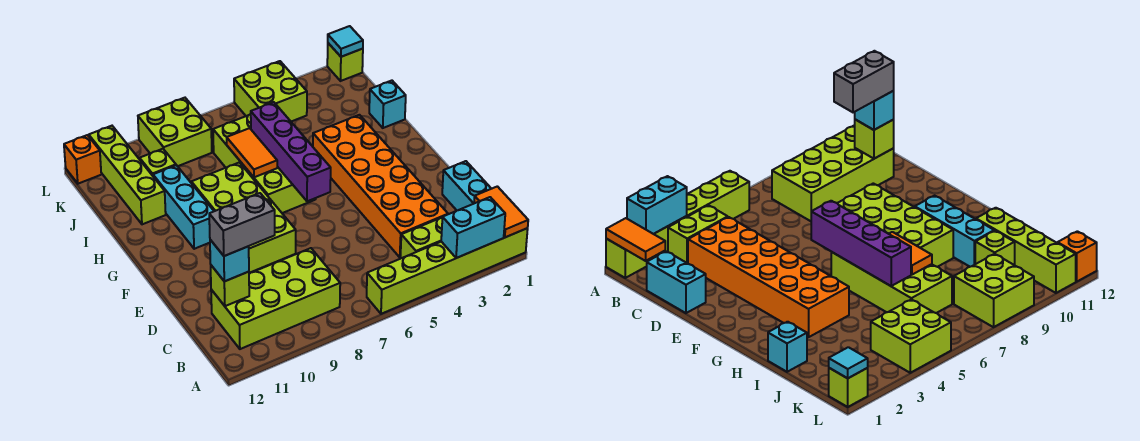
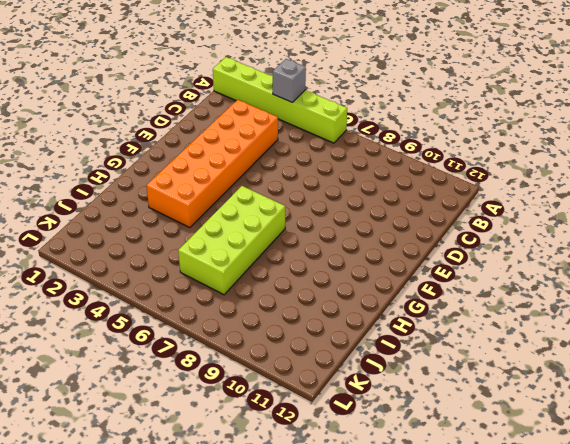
grey brick A4 level 2 -> none
none -> lime brick B3:B4 level 1
none -> lime brick B8:C11 level 1
none -> cyan brick C1:D1 level 1

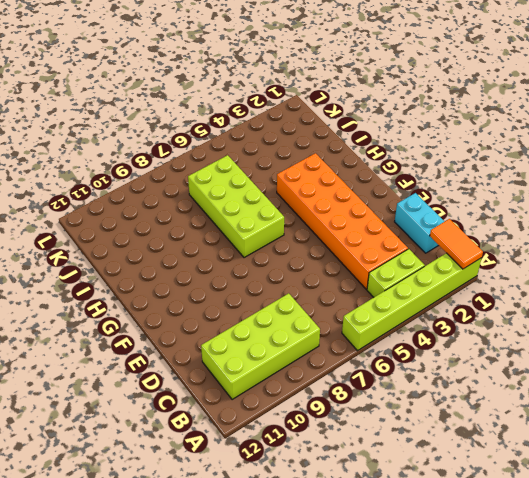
none -> lime brick E8:H9 level 1
none -> cyan brick G10:I10 level 1
none -> cyan brick I1 level 1

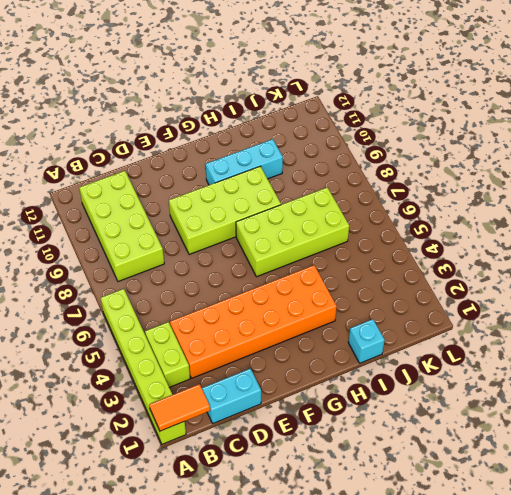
none -> lime brick I11:L11 level 1
none -> lime brick J10 level 1
none -> lime brick K4:L5 level 1

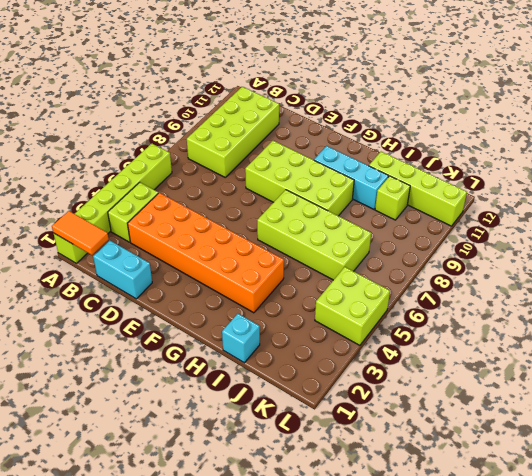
none -> lime brick K8:L9 level 1
none -> lime brick L1 level 1
none -> orange brick L12 level 1

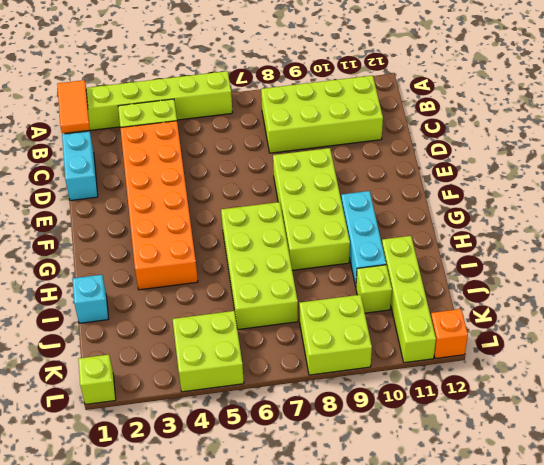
none -> cyan brick A2:A3 level 2
none -> lime brick C11 level 2
none -> purple brick F6:I6 level 2

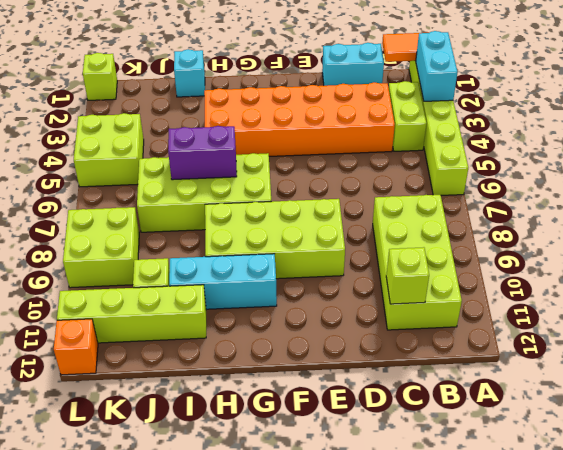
purple brick H6:I6 level 2 -> purple brick F6:I6 level 2
none -> orange tile H7:I7 level 2
none -> cyan tile L1 level 2
none -> cyan brick C11 level 3

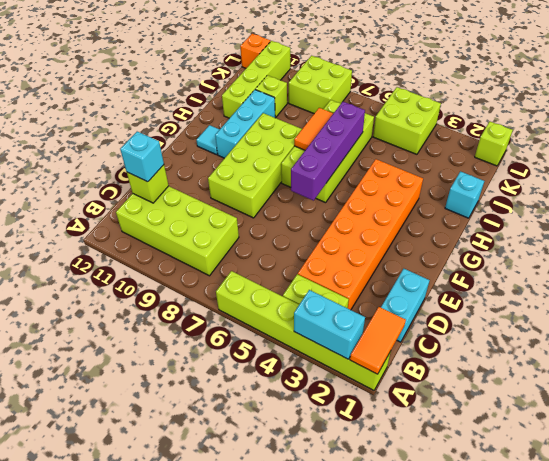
cyan tile G11 level 1 -> cyan tile L1 level 2
none -> grey brick C10:C11 level 4

